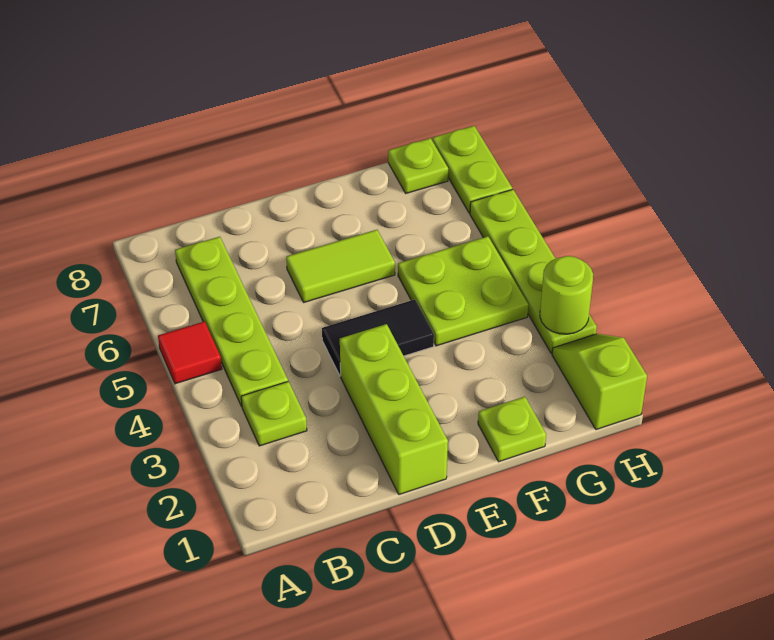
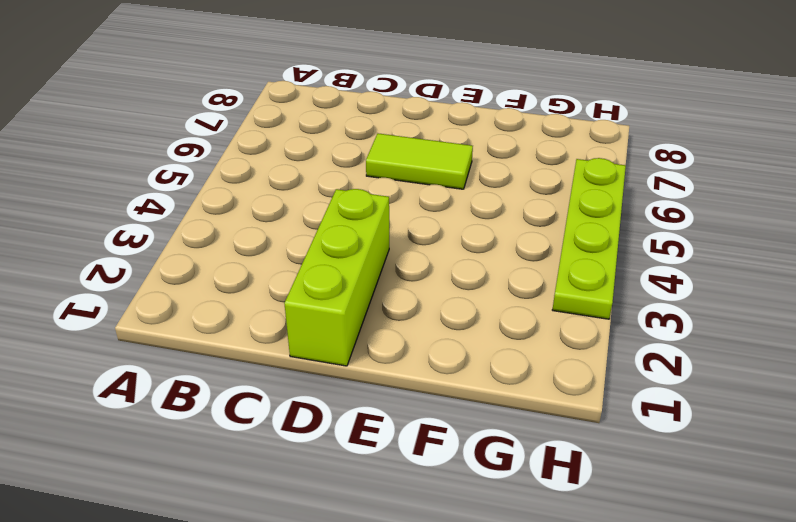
none -> red tile A5 level 1
none -> lime plate B3 level 1
none -> lime plate B4:B7 level 1

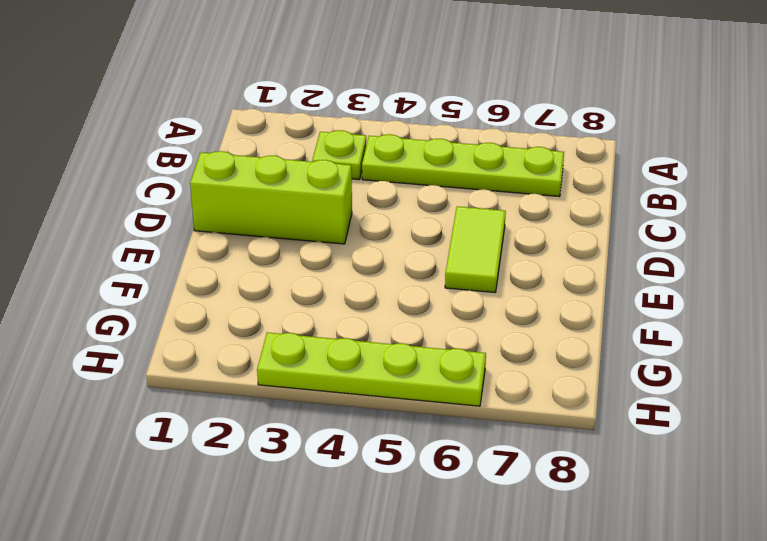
none -> red tile A5 level 1
none -> black tile D4:E4 level 1
none -> lime plate F1 level 1

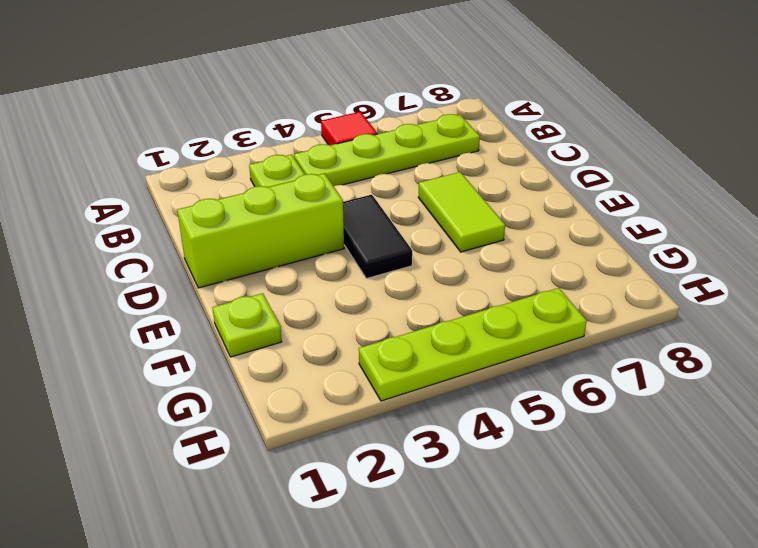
none -> lime plate F4:G5 level 1
none -> lime plate G8 level 1
none -> lime slope H1:H2 level 1 top 1

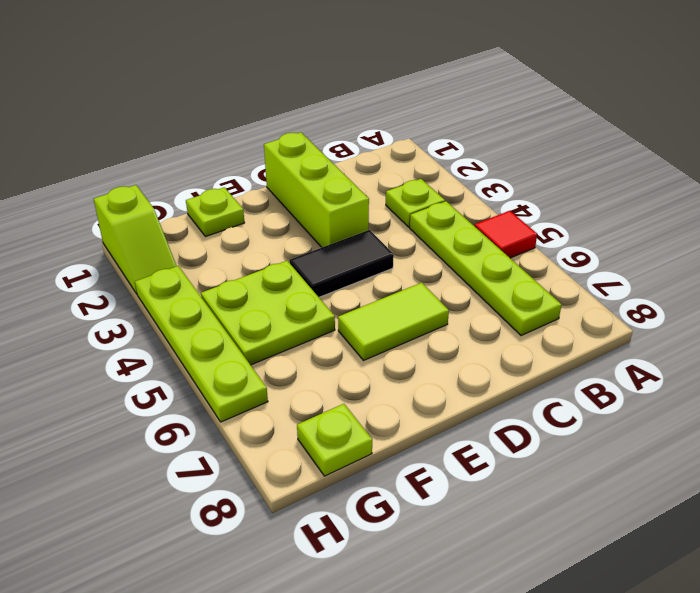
none -> lime plate H7:H8 level 1
none -> lime round brick H3 level 2

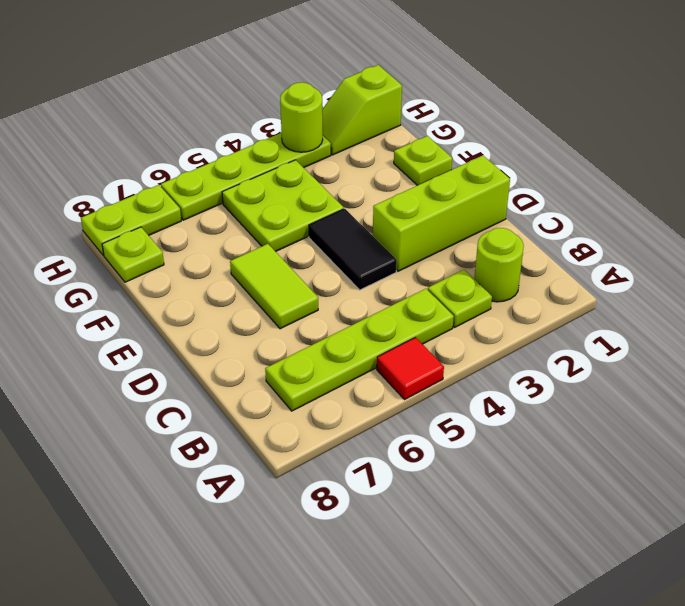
lime round brick B2 level 1 -> none

